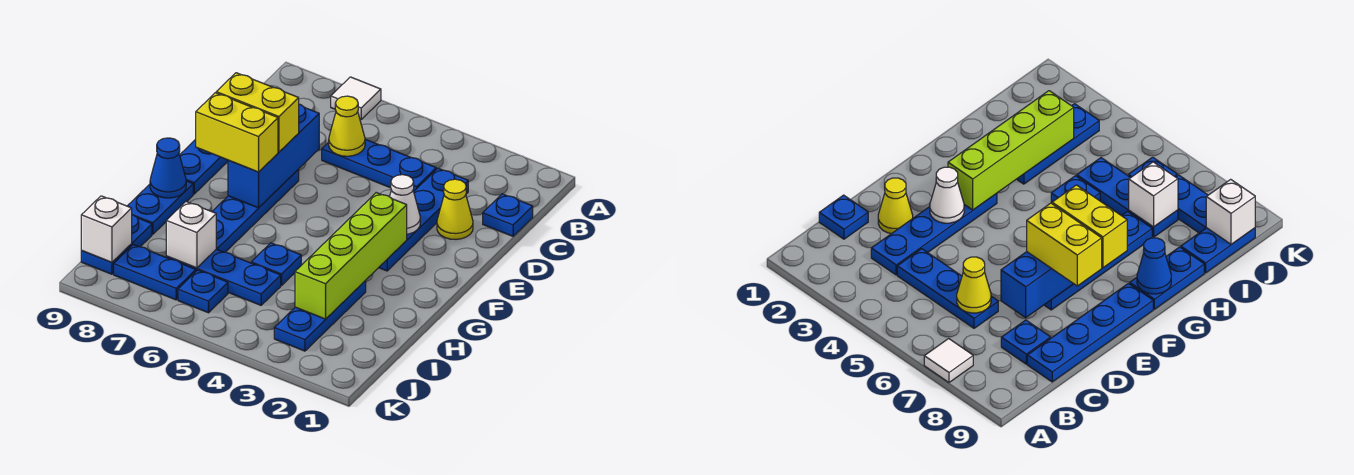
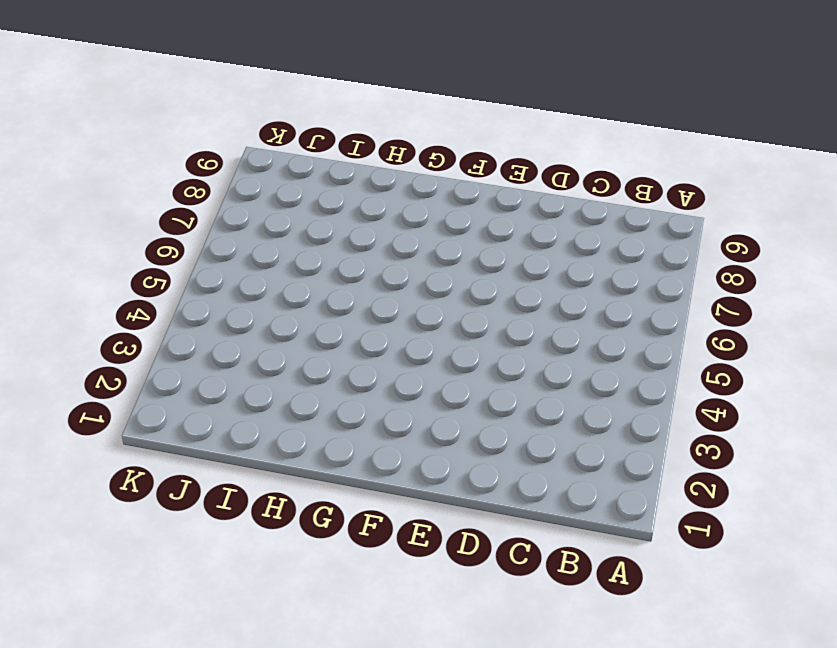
none -> white tile A7 level 1
none -> blue plate C1 level 1
none -> blue plate C3:F3 level 1

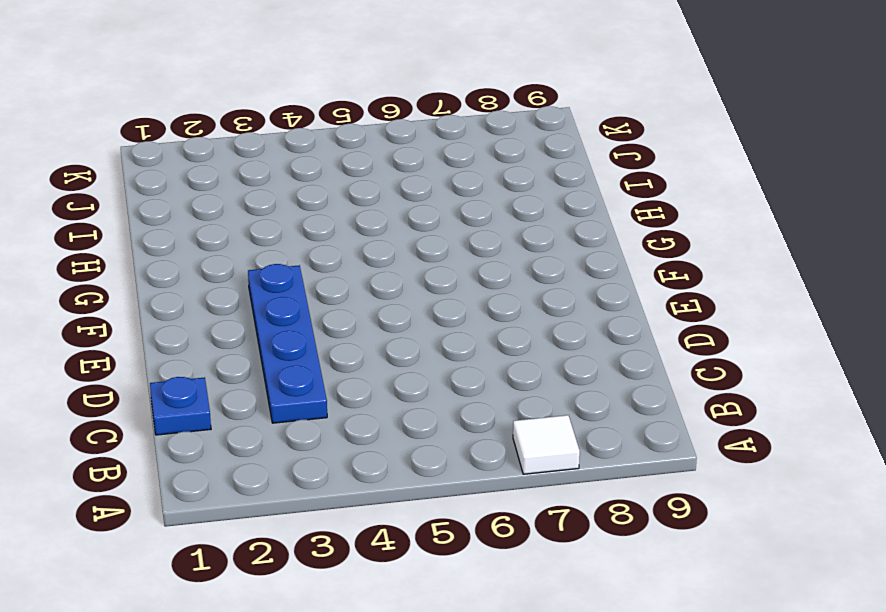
none -> blue plate C4:C6 level 1
none -> blue plate C8 level 1
none -> blue plate C9:F9 level 1

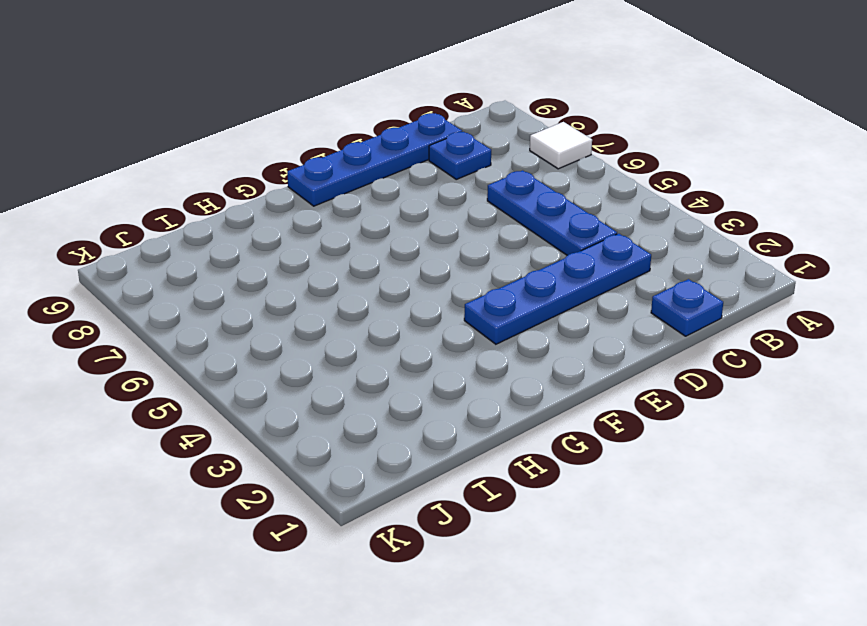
none -> yellow cone D2 level 1
none -> blue plate E7:H7 level 1
none -> blue plate G9:H9 level 1

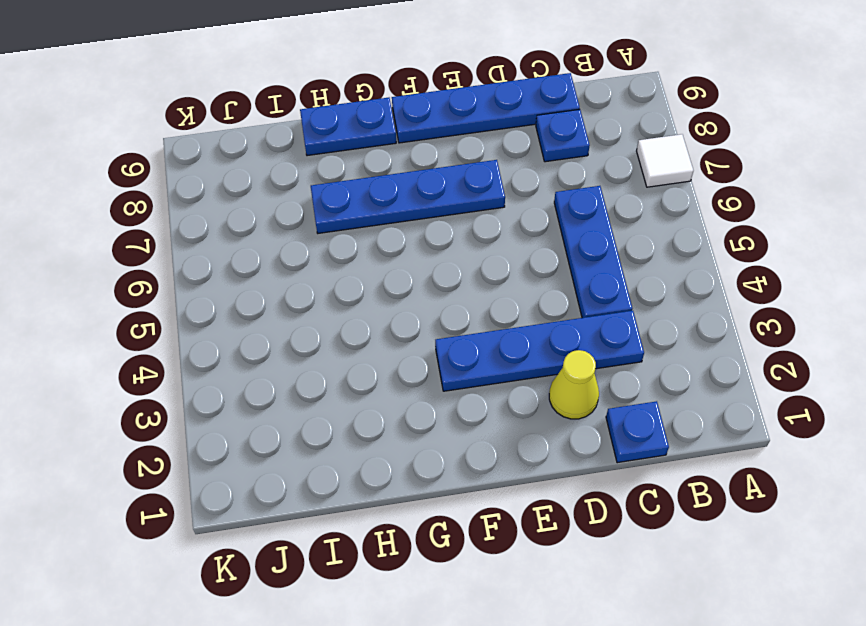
none -> blue plate H3:J3 level 1
none -> blue plate H5 level 1
none -> blue plate I5:I7 level 1

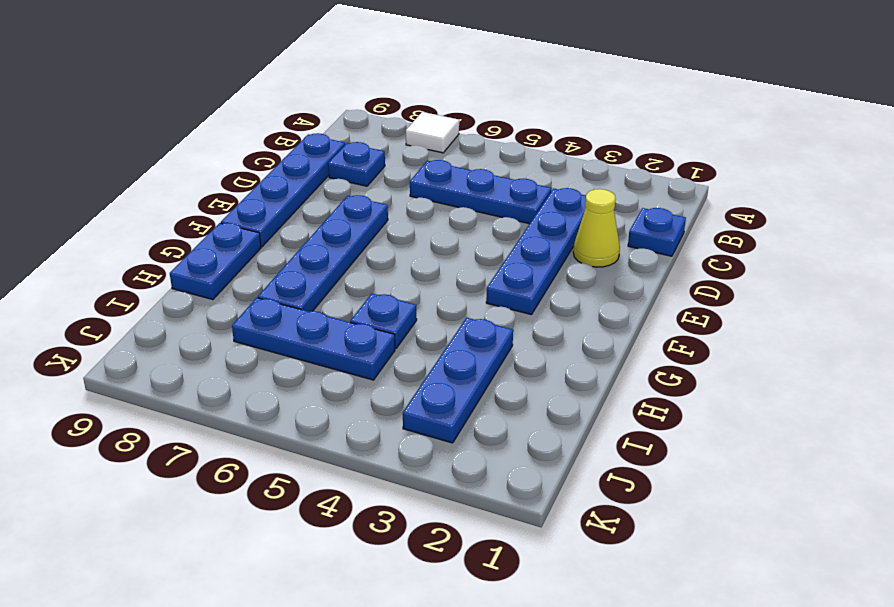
none -> blue plate I9:J9 level 1
none -> blue plate J6 level 1
none -> blue plate J7:J8 level 1

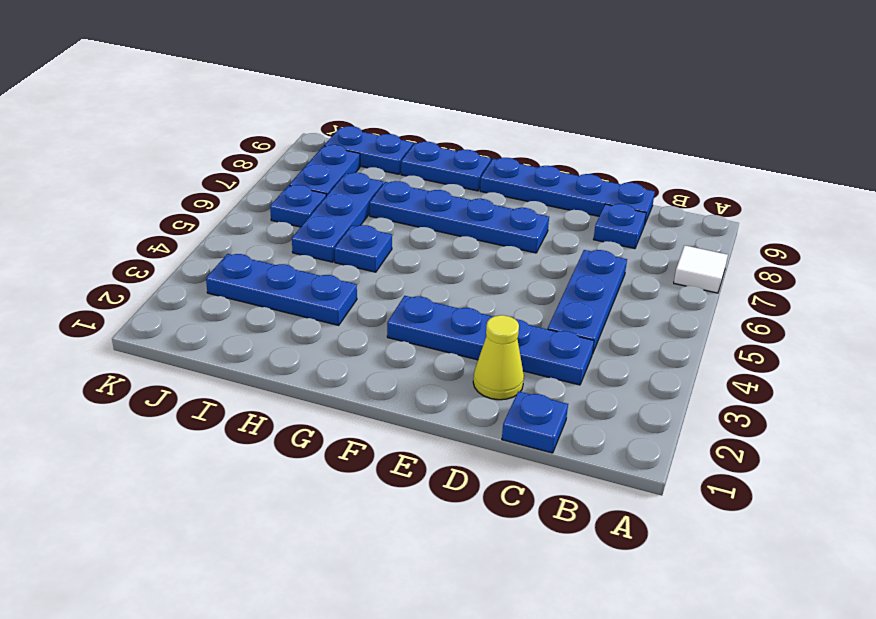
none -> yellow cone C6 level 2
none -> blue brick D7:F7 level 2
none -> white cone E3 level 2

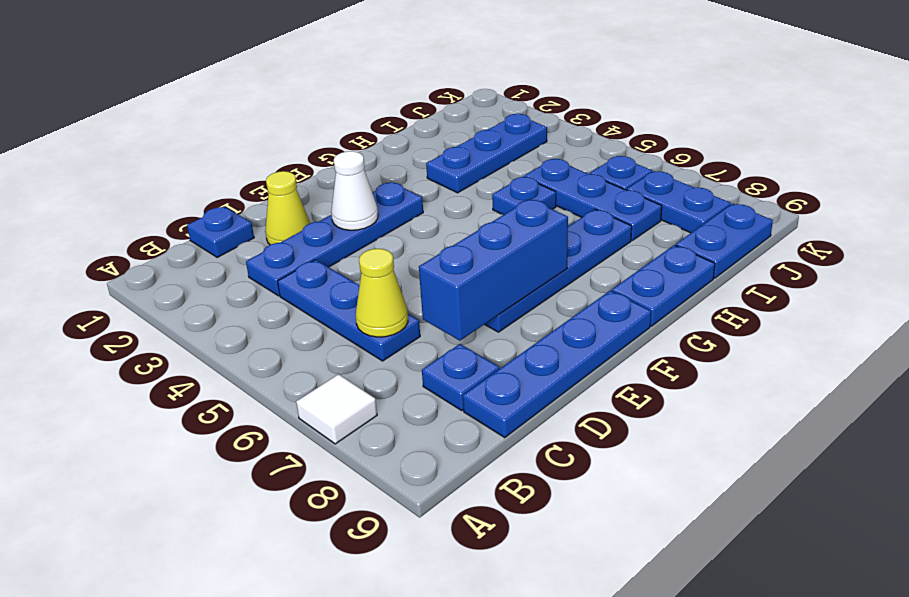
none -> lime brick F3:I3 level 2
none -> blue cone G9 level 2
none -> white brick I7 level 2

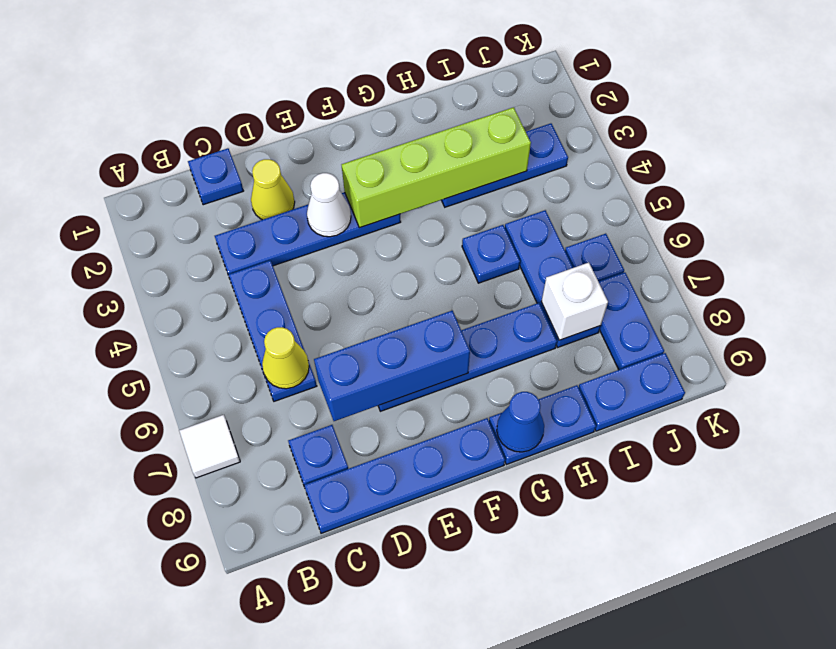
none -> white brick J9 level 2
none -> yellow brick E7:E8 level 3
none -> yellow brick F7:F8 level 3

